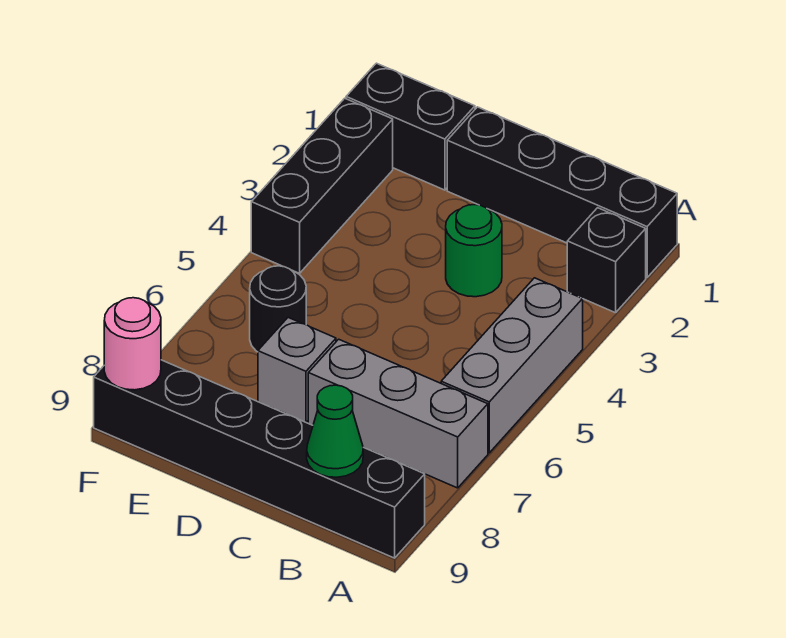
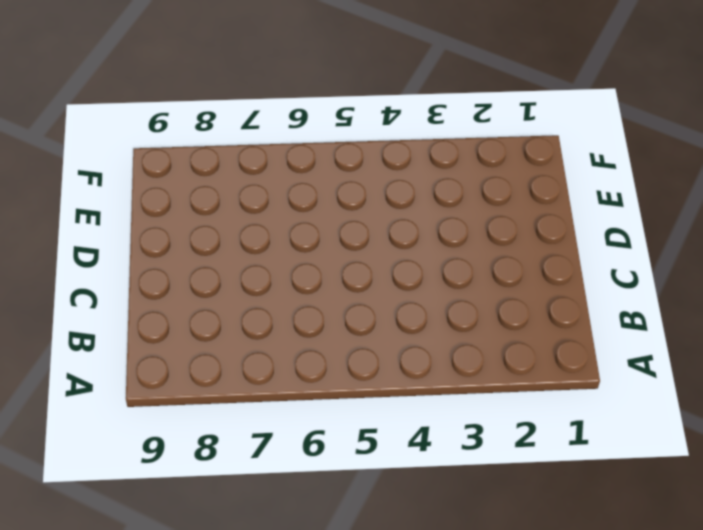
none -> black brick A1:D1 level 1
none -> black brick A2 level 1
none -> grey brick A4:A6 level 1

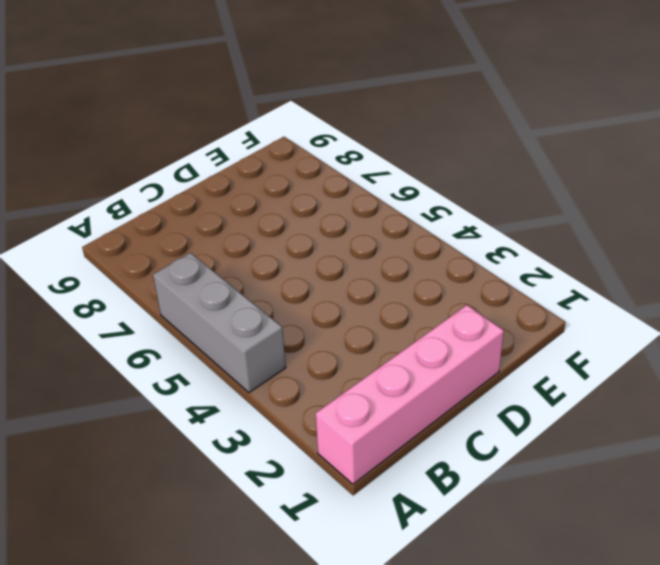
pink brick A1:D1 level 1 -> black brick A1:D1 level 1
none -> black brick A2 level 1
none -> grey brick A7:C7 level 1
none -> black brick A9:F9 level 1

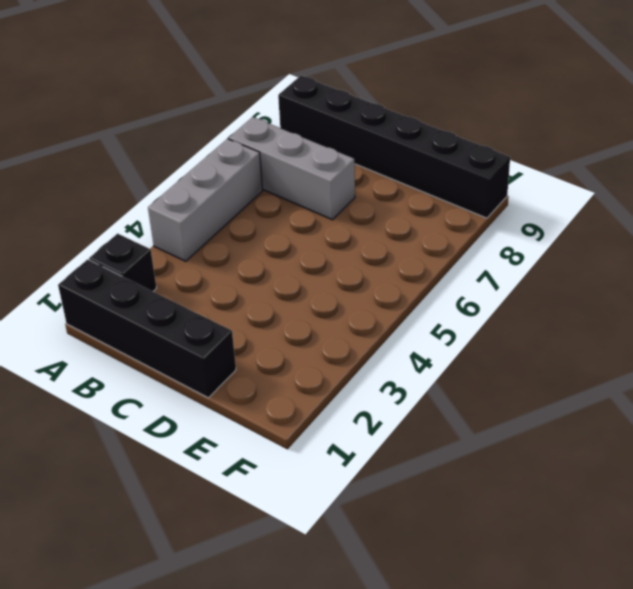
none -> green round brick C3 level 1
none -> grey brick D7 level 1
none -> black brick E1:F1 level 1

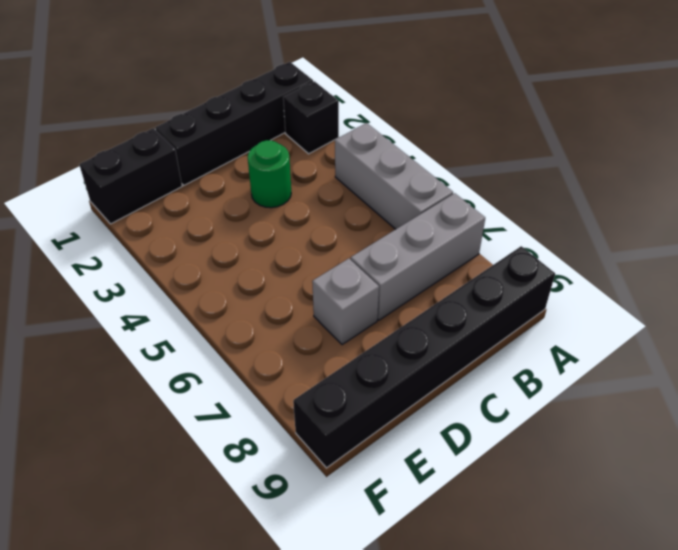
none -> black round brick E6 level 1
none -> black brick F2:F4 level 1
none -> green cone B9 level 2

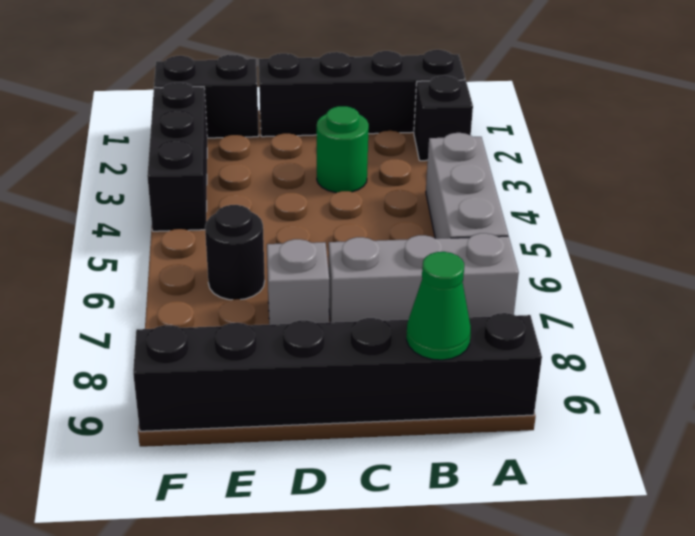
none -> pink round brick F9 level 2

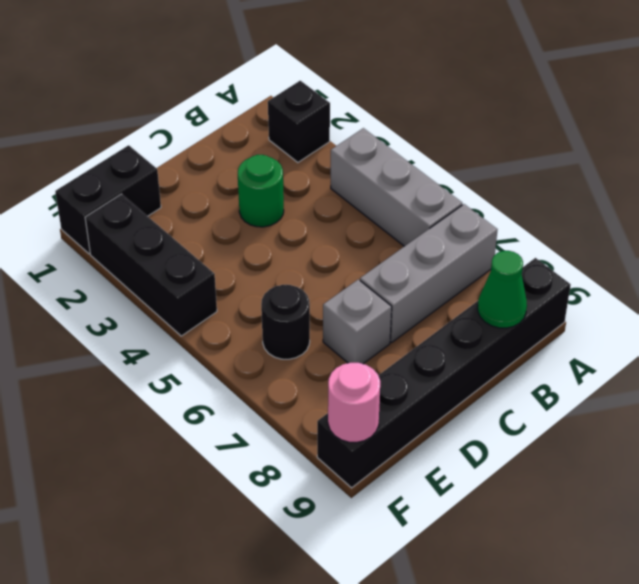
none -> black brick A1:D1 level 1

